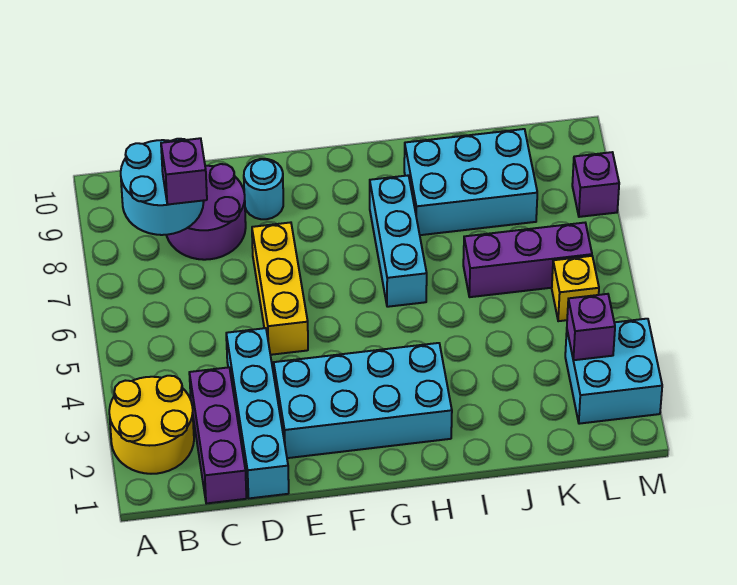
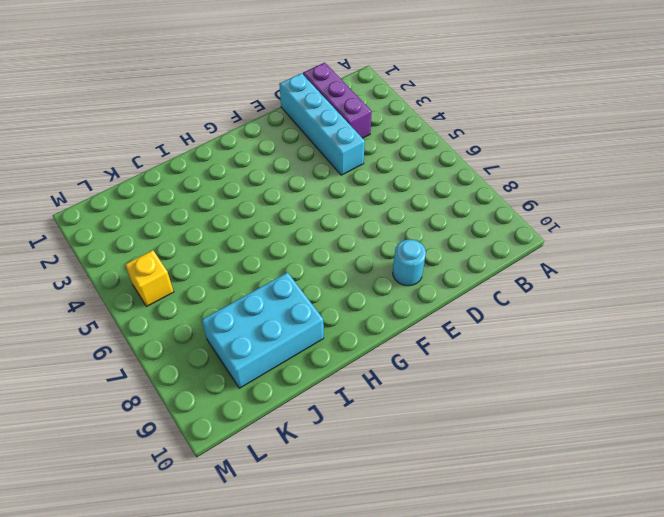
none -> yellow round brick A2:B3 level 1
none -> purple round brick C8:D9 level 1
none -> cyan brick E2:H3 level 1

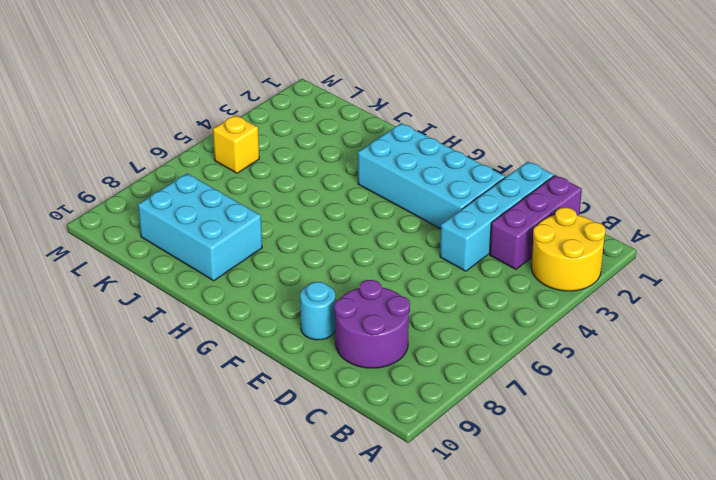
none -> yellow brick E5:E7 level 1
none -> cyan brick H6:H8 level 1
none -> purple brick J6:L6 level 1

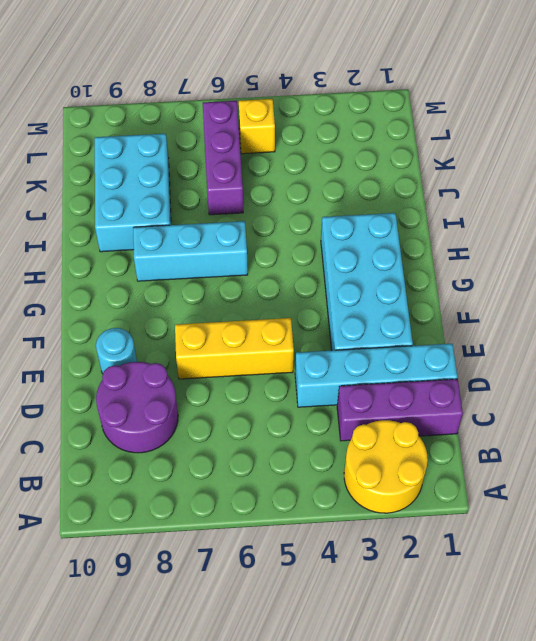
none -> cyan brick L2:M3 level 1
none -> purple brick M8 level 1
none -> cyan round brick B8:C9 level 2

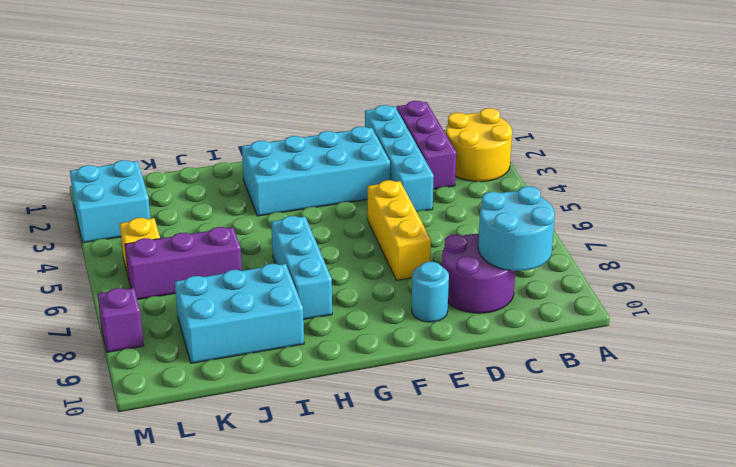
none -> purple brick L3 level 2
none -> purple brick C8 level 3

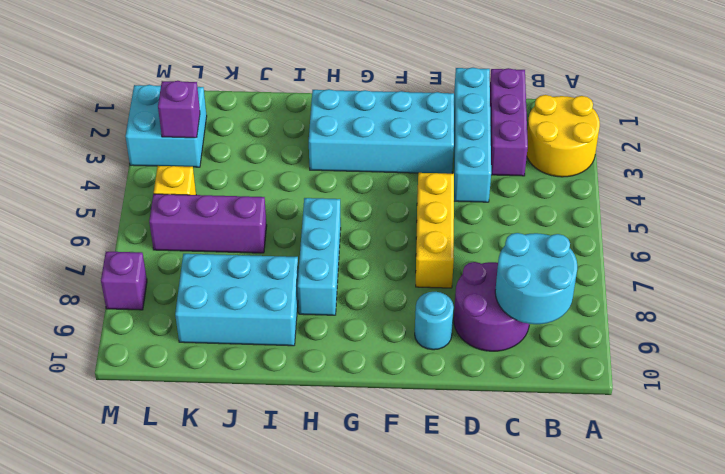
none -> purple brick C8 level 3

